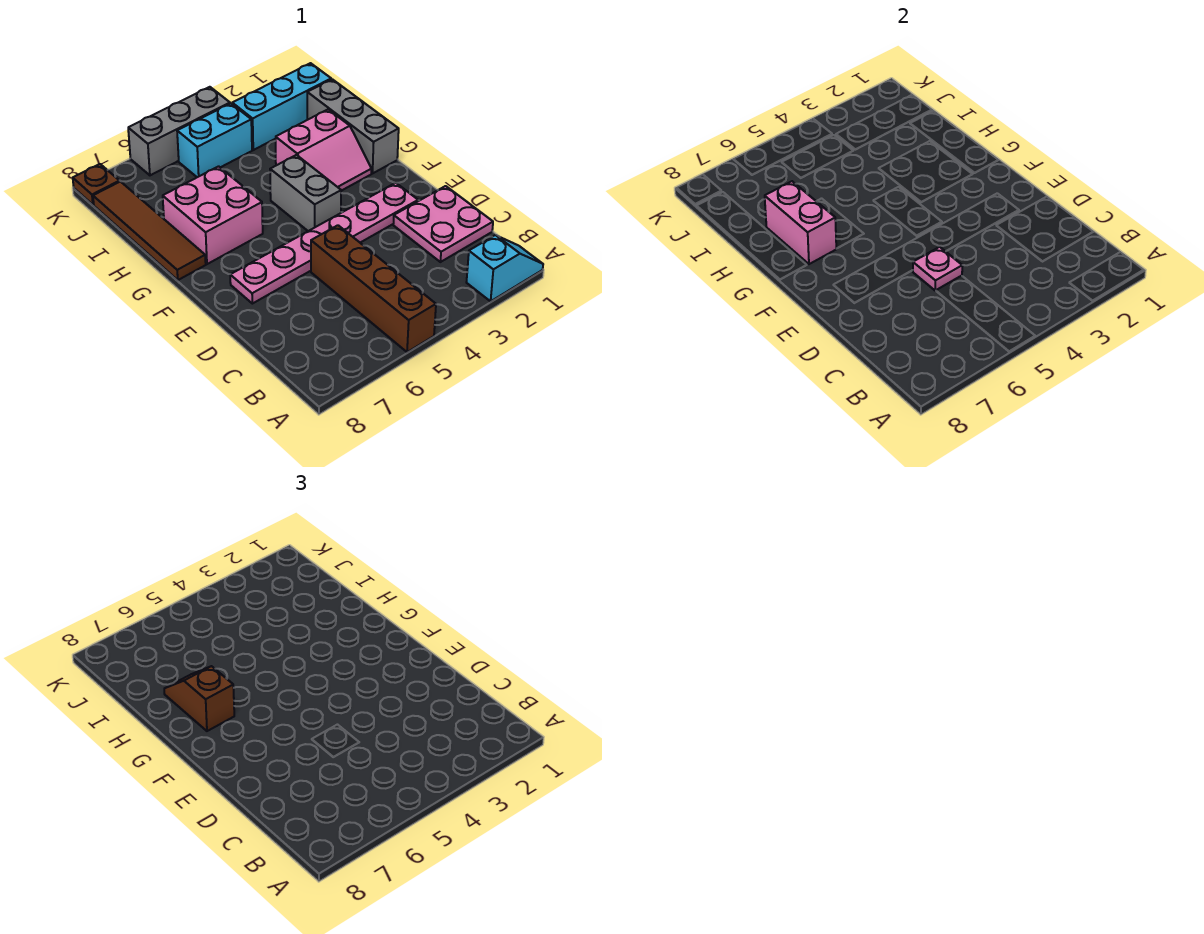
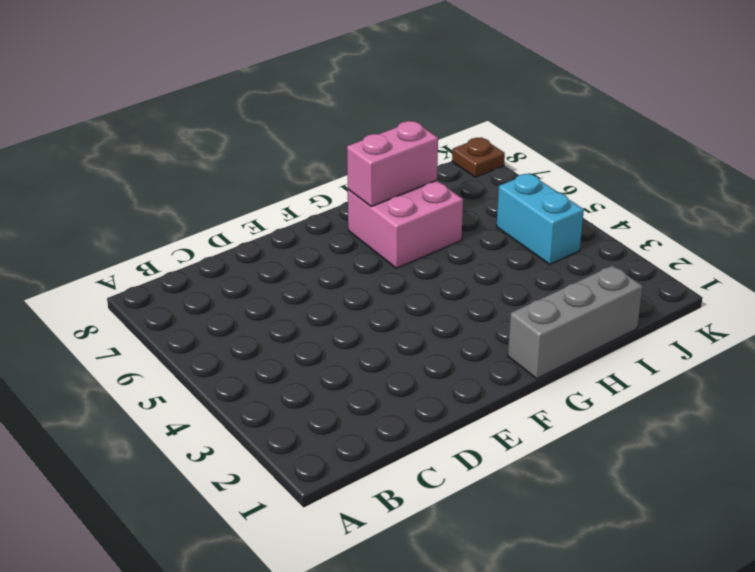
none -> cyan slope A1:A2 level 1 top 2
none -> brown brick A5:D5 level 1
none -> pink plate C1:D2 level 1

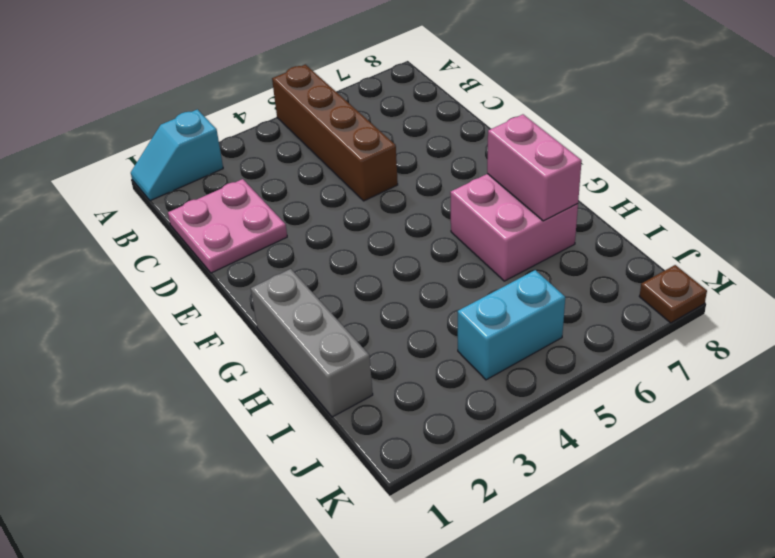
none -> pink plate E2:E7 level 1
none -> grey brick F4:G4 level 1
none -> pink slope G2:H3 level 1 top H

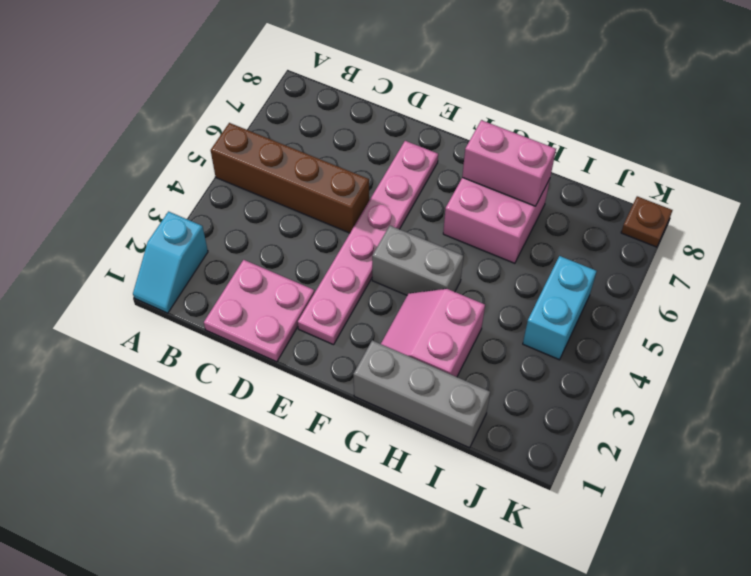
none -> brown tile G8:J8 level 1
none -> cyan brick J1:J3 level 1
none -> grey brick K4:K6 level 1

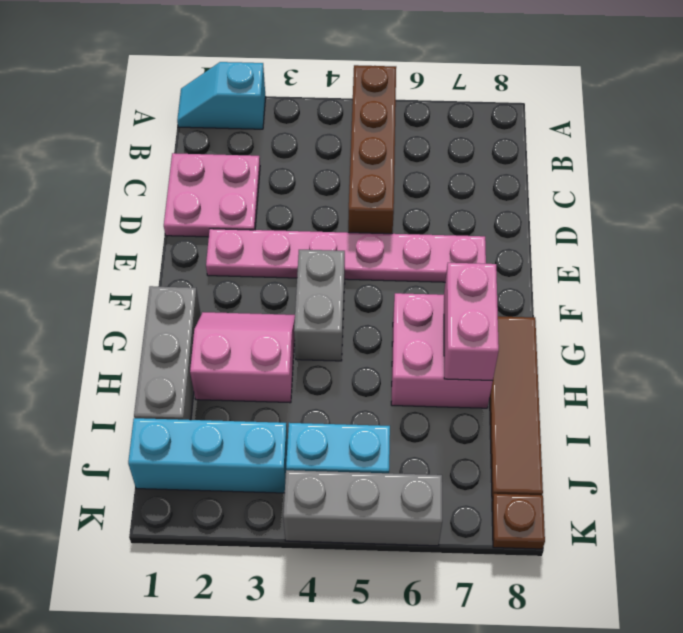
none -> pink plate D5 level 2
none -> brown slope G7:H7 level 3 top G

